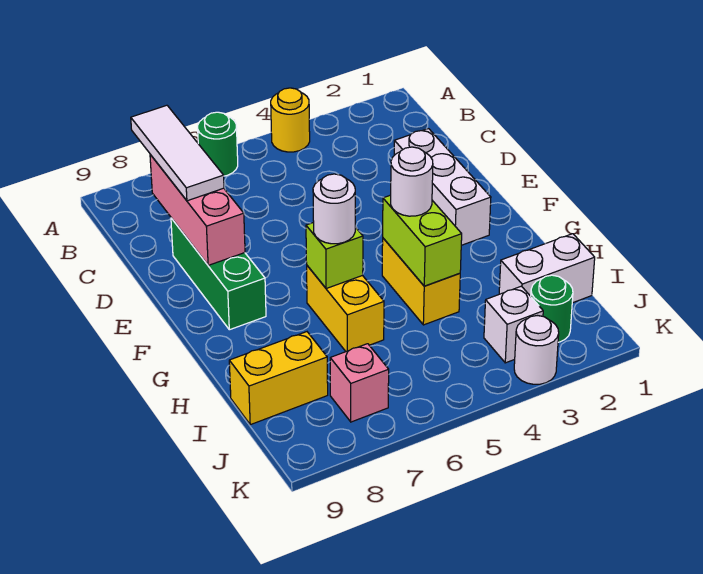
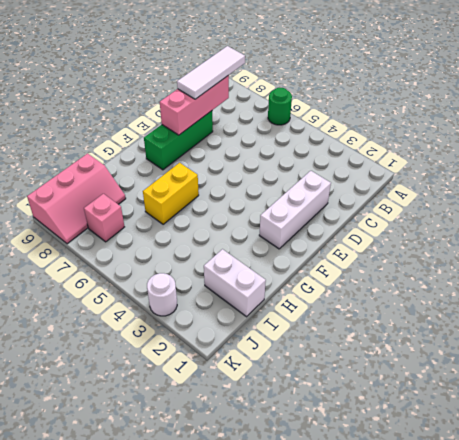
pink slope I8:K9 level 1 top 9 -> yellow brick I8:I9 level 1
none -> yellow round brick A4 level 1
none -> yellow brick G4:H4 level 1
none -> green round brick J2 level 1

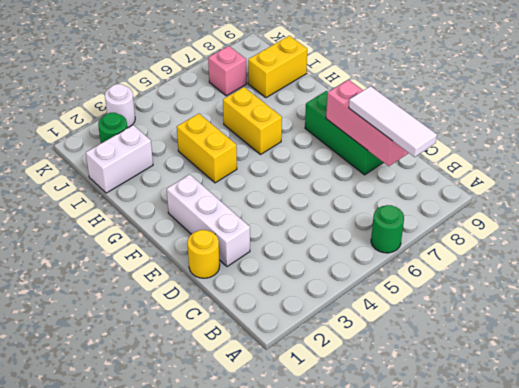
yellow round brick D1 level 1 -> yellow round brick A4 level 1
none -> white brick J3 level 1
none -> lime brick G4:H4 level 2
none -> lime brick G6 level 2

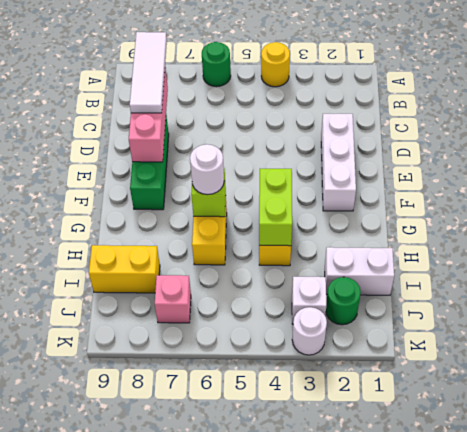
none -> white round brick G4 level 3

